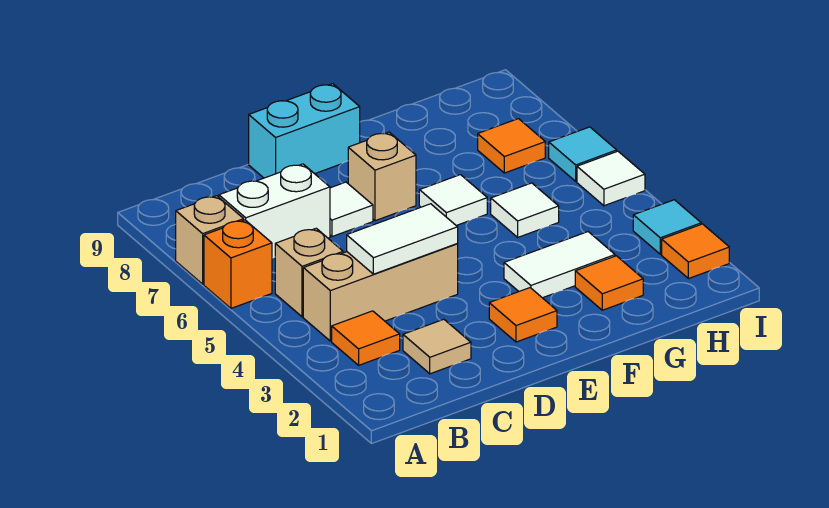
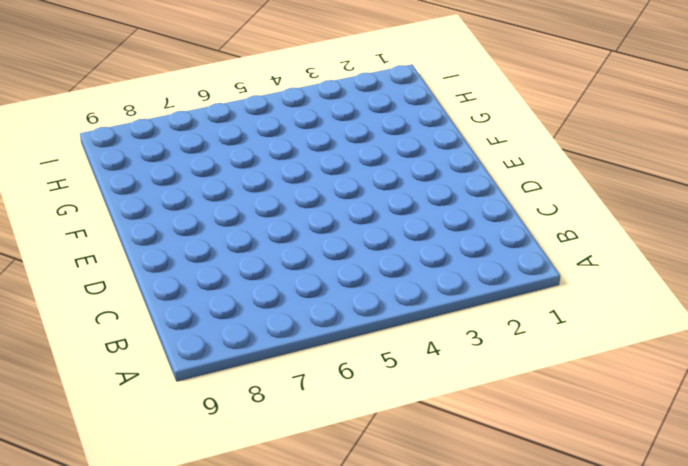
none -> orange brick A6 level 1
none -> tan brick A7 level 1
none -> orange tile B3 level 1

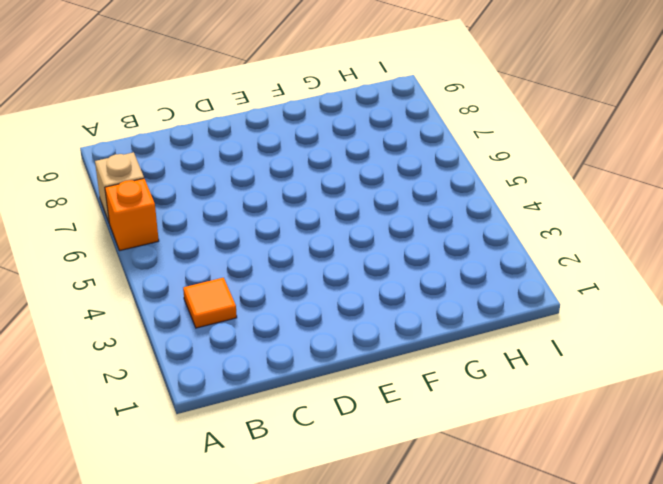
none -> tan brick B4:D4 level 1
none -> tan brick B5 level 1
none -> white brick B7:C7 level 1

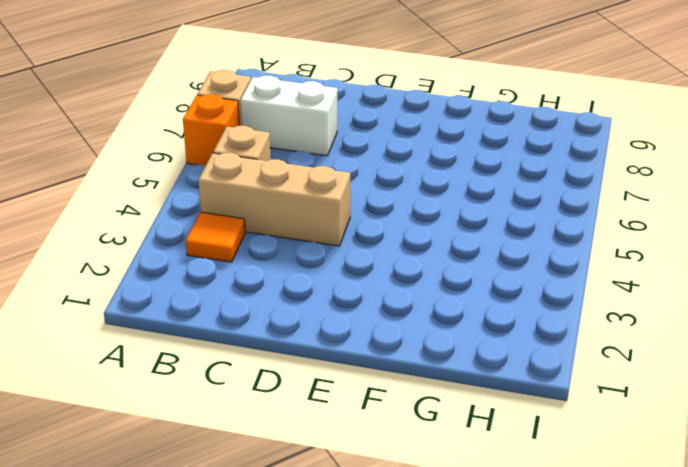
none -> tan tile C2 level 1
none -> white tile D7 level 1
none -> cyan brick D9:E9 level 1

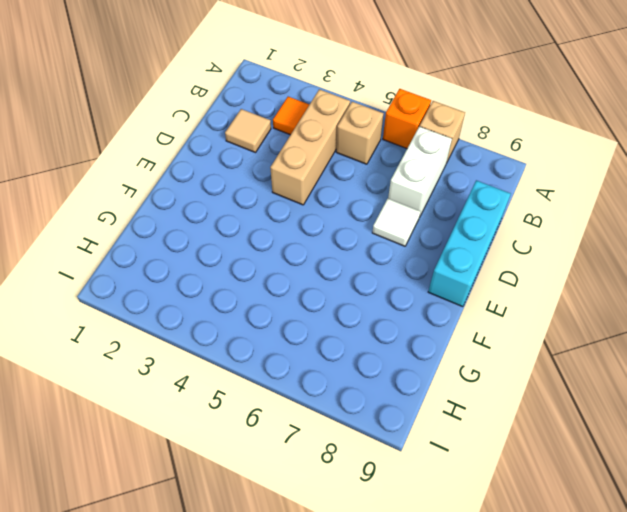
cyan brick C9:E9 level 1 -> cyan brick D9:E9 level 1
none -> orange tile E2 level 1
none -> tan brick E7 level 1
none -> white tile F3:G3 level 1

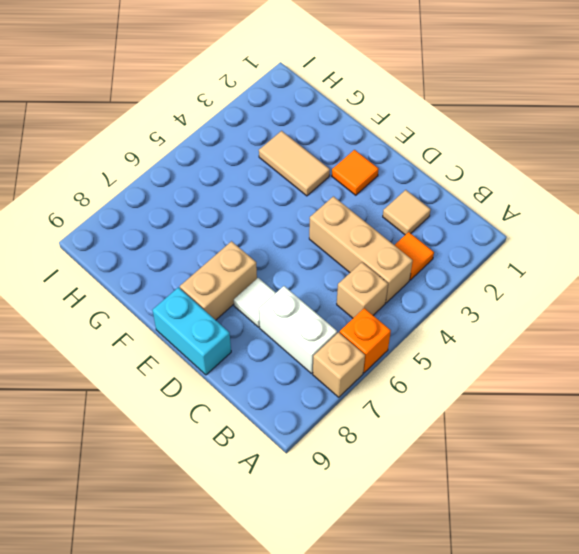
tan brick E7:E8 level 1 -> tan brick E7 level 1
tan tile F3:G3 level 1 -> white tile F3:G3 level 1
none -> white tile F6 level 1
none -> orange tile G2 level 1
none -> white tile G5 level 1

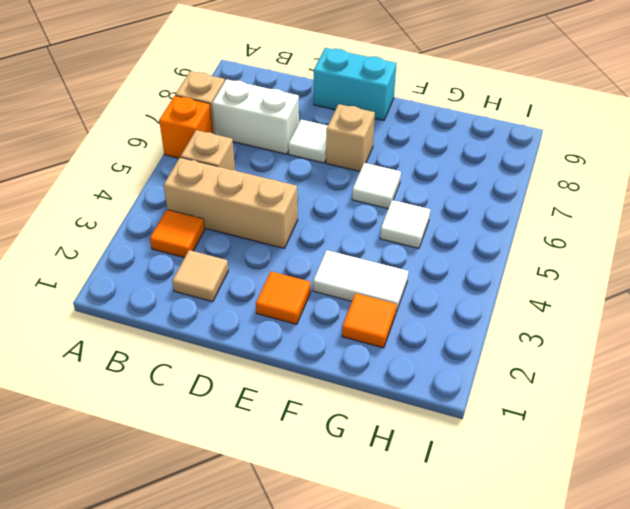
none -> orange tile H7 level 1
none -> orange tile I2 level 1
none -> cyan tile I3 level 1

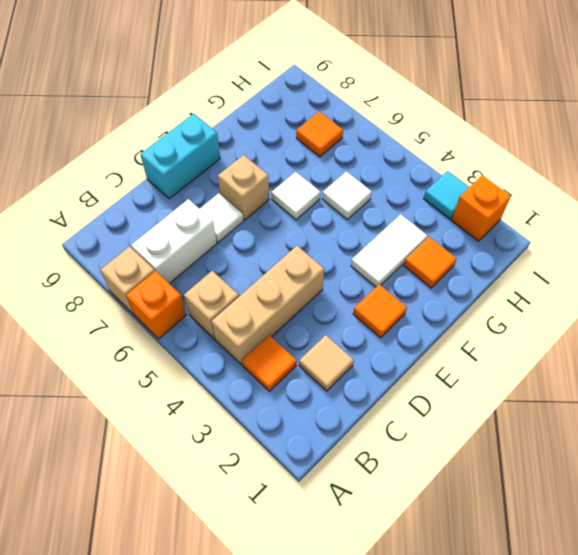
orange brick I2 level 1 -> orange tile I2 level 1
none -> white tile I5 level 1
none -> cyan tile I6 level 1
none -> white tile C4:D4 level 2

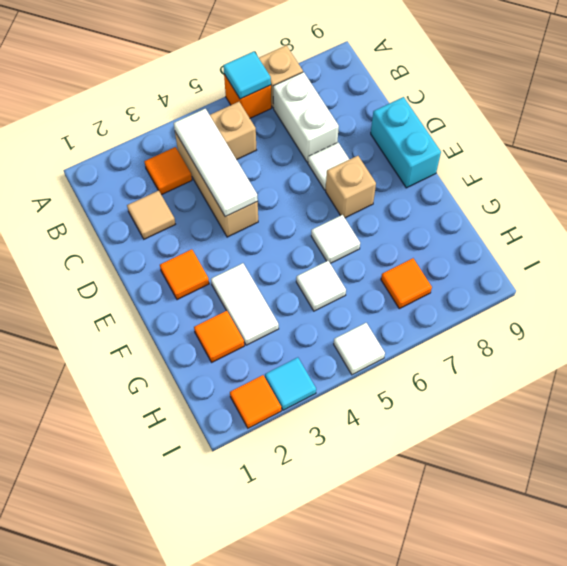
cyan tile A6 level 2 -> cyan tile I6 level 1
white tile B4:D4 level 2 -> white tile C4:D4 level 2

